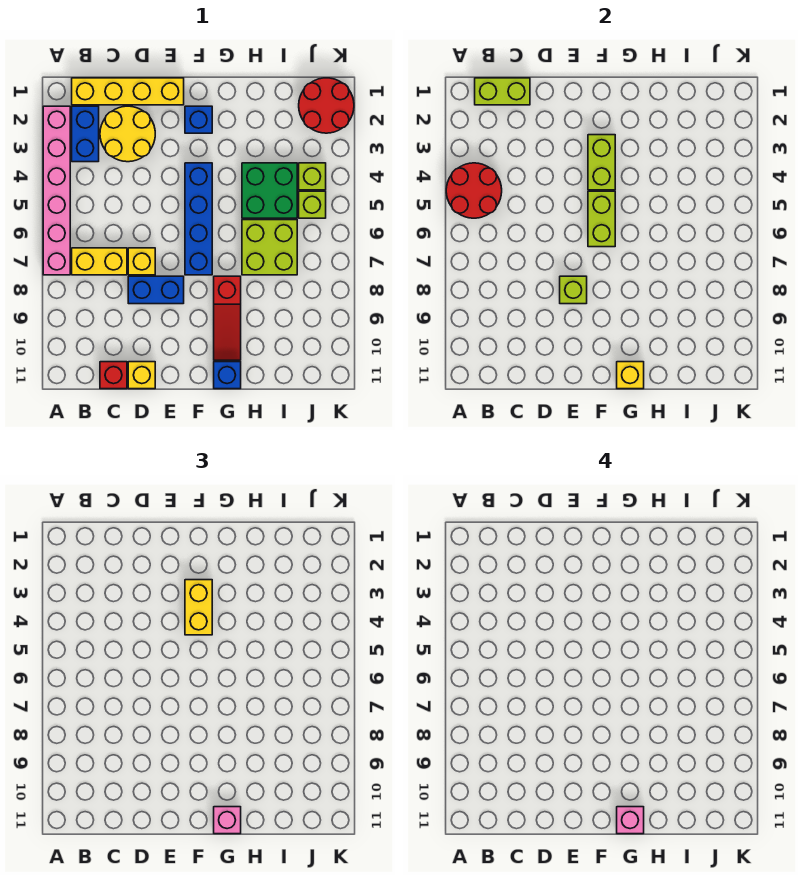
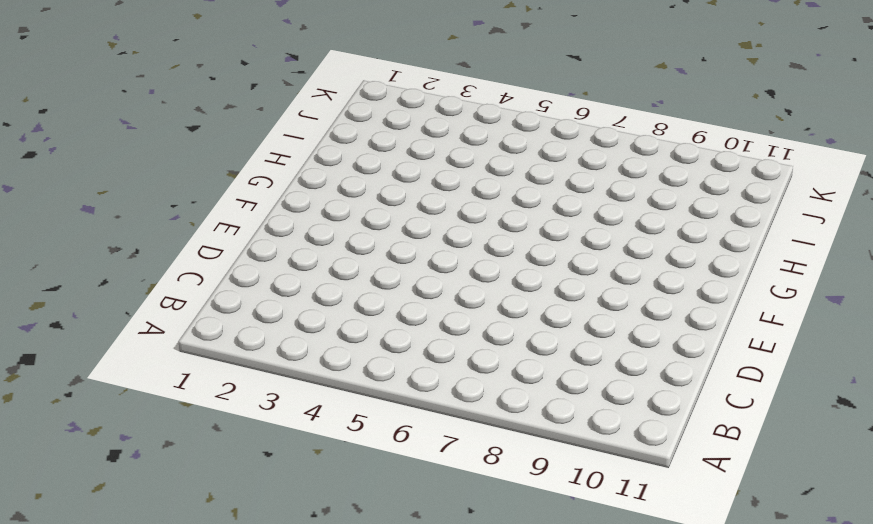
none -> pink brick A2:A7 level 1
none -> yellow brick B1:E1 level 1
none -> blue brick B2:B3 level 1

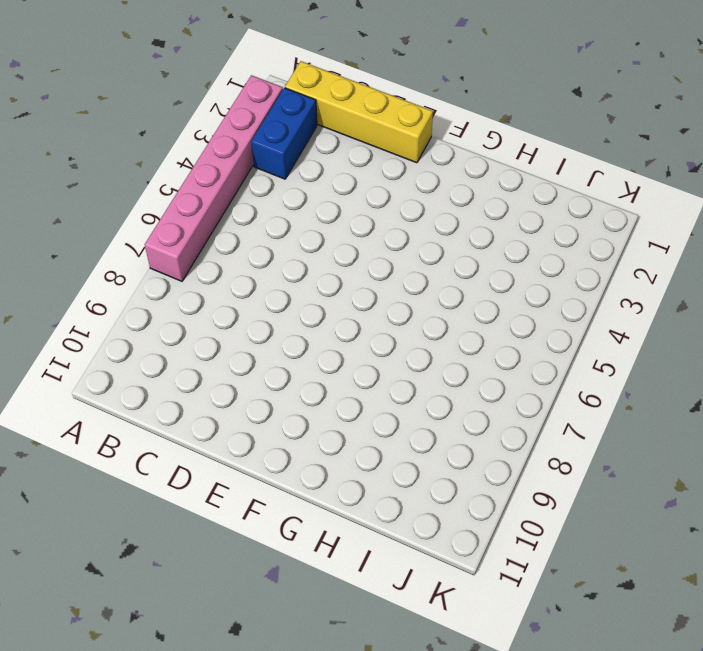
none -> yellow brick B7:C7 level 1
none -> yellow round brick C2:D3 level 1
none -> red brick C11 level 1

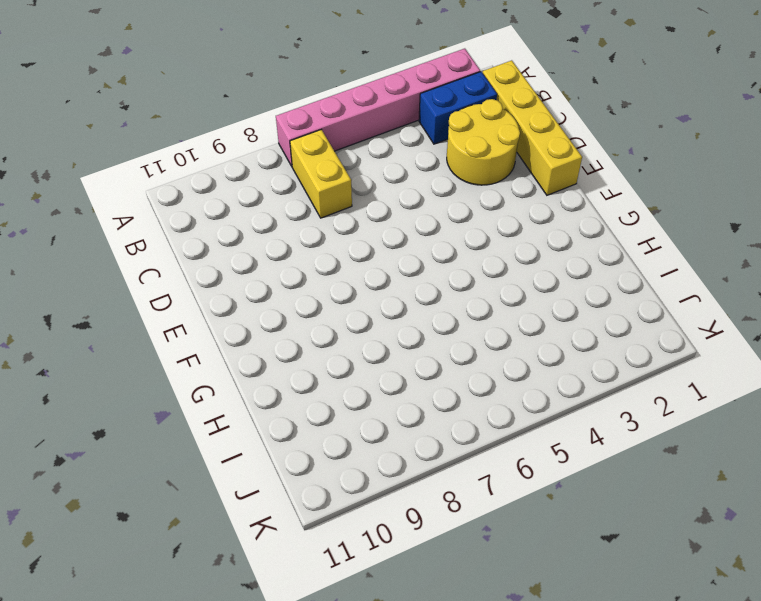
none -> red brick C11 level 1
none -> yellow brick D7 level 1
none -> blue brick D8:E8 level 1

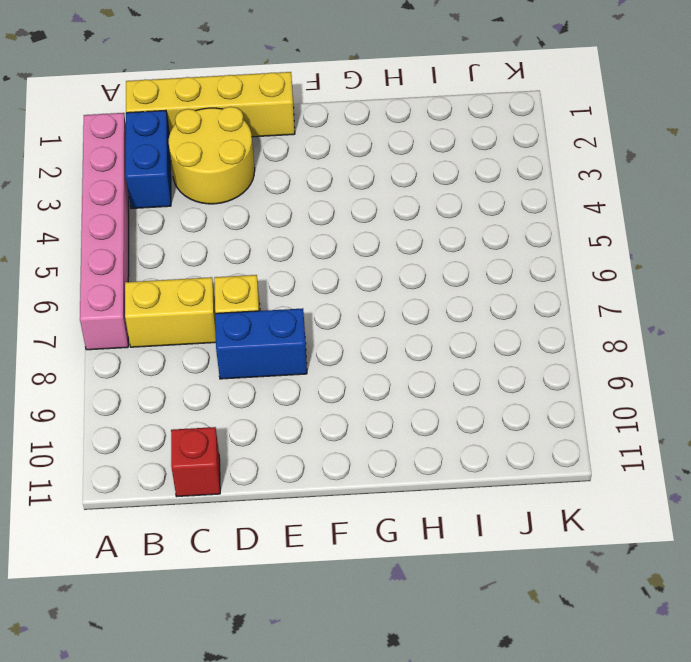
none -> yellow brick D11 level 1
none -> blue brick F2 level 1
none -> blue brick F4:F7 level 1

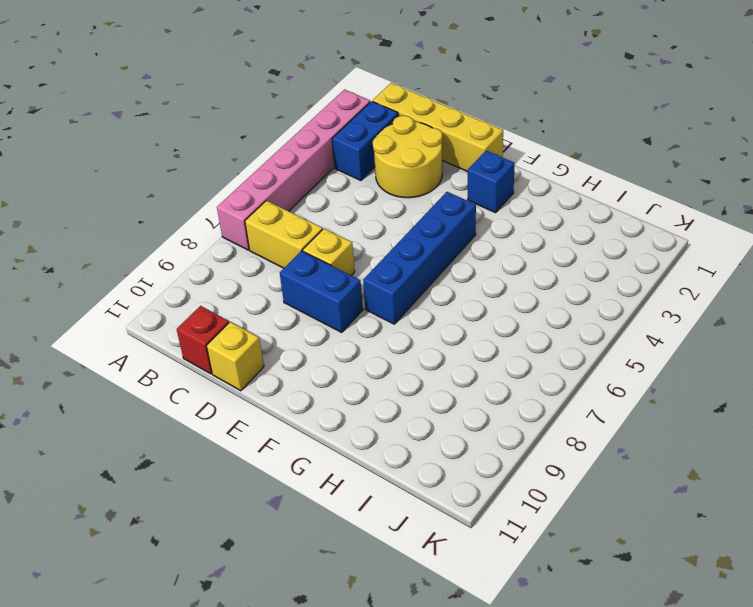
none -> red slope G8:G10 level 1 top 8
none -> blue brick G11 level 1
none -> green brick H4:I5 level 1

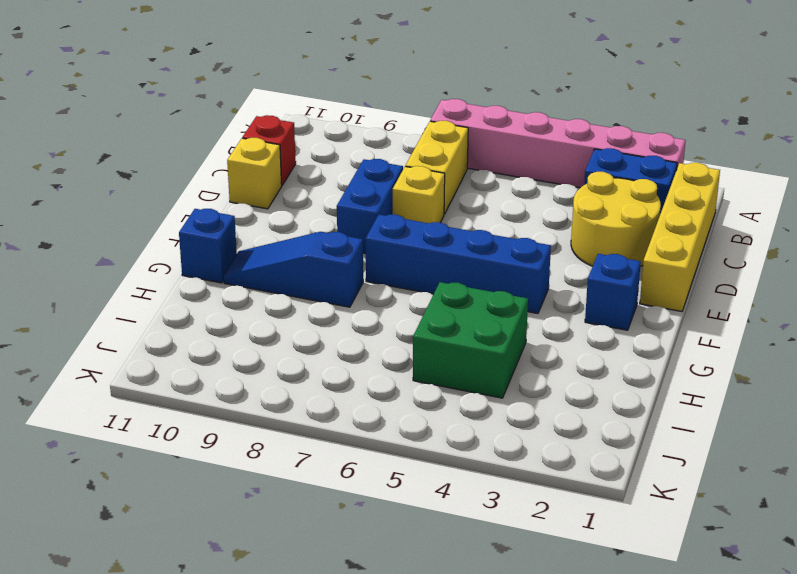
blue slope G8:G10 level 1 top 8 -> red slope G8:G10 level 1 top 8
none -> lime brick H6:I7 level 1
none -> red round brick J1:K2 level 1
none -> lime brick J4 level 1

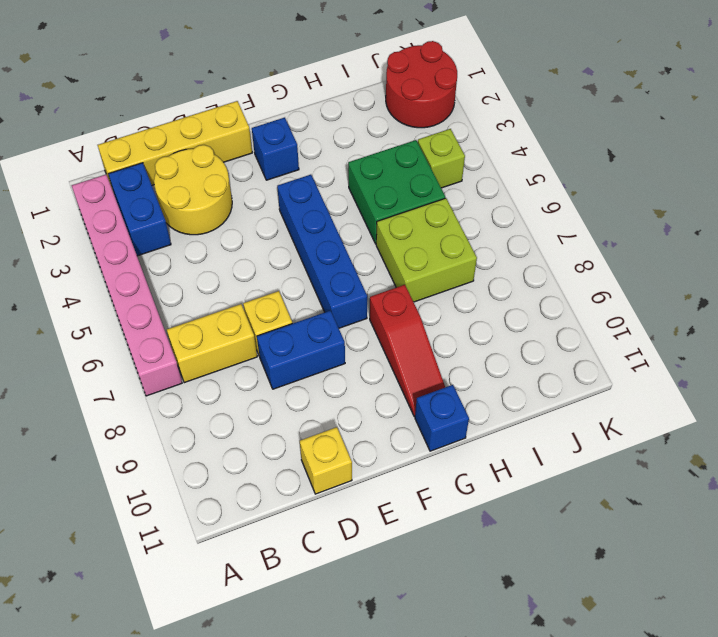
none -> red brick C11 level 1
none -> lime brick J5 level 1
none -> red round brick A4:B5 level 2

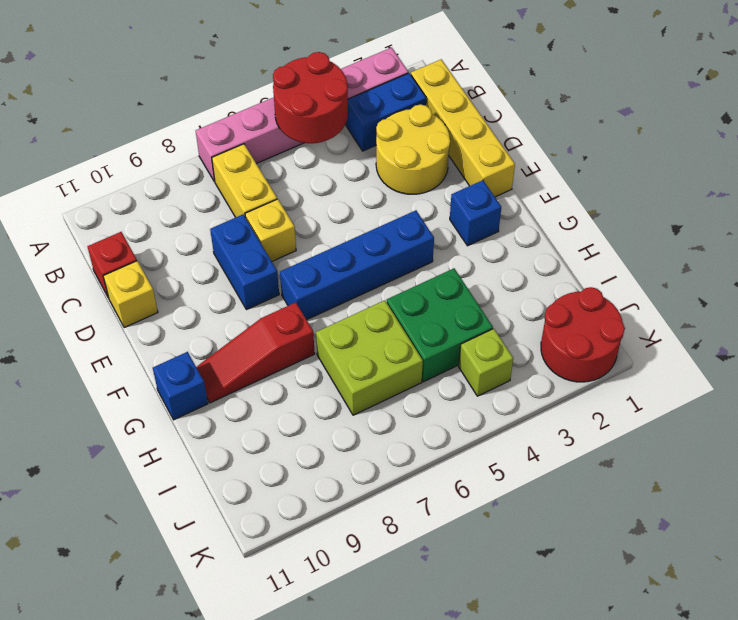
none -> lime brick J5 level 1
none -> lime brick B1:C1 level 2
none -> lime brick E8 level 2

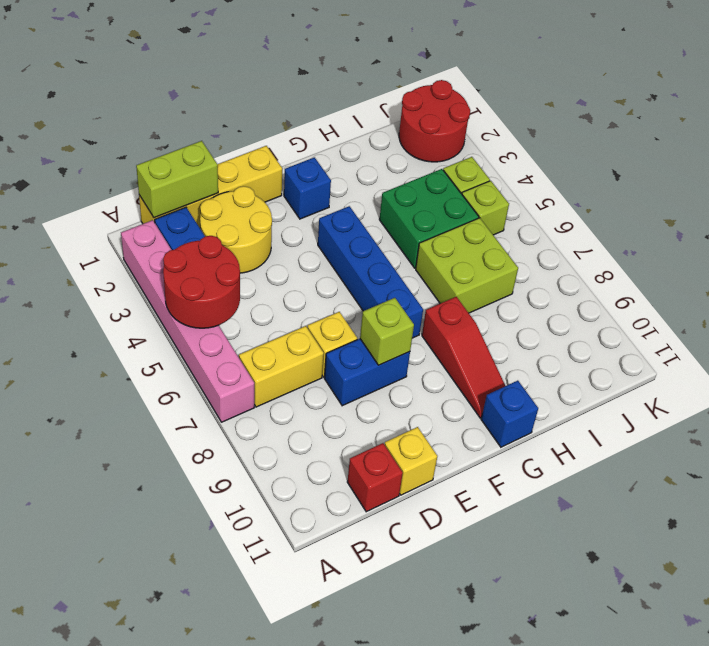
none -> lime brick F3:F4 level 2
none -> lime brick F5:F6 level 2
none -> yellow brick G11 level 2

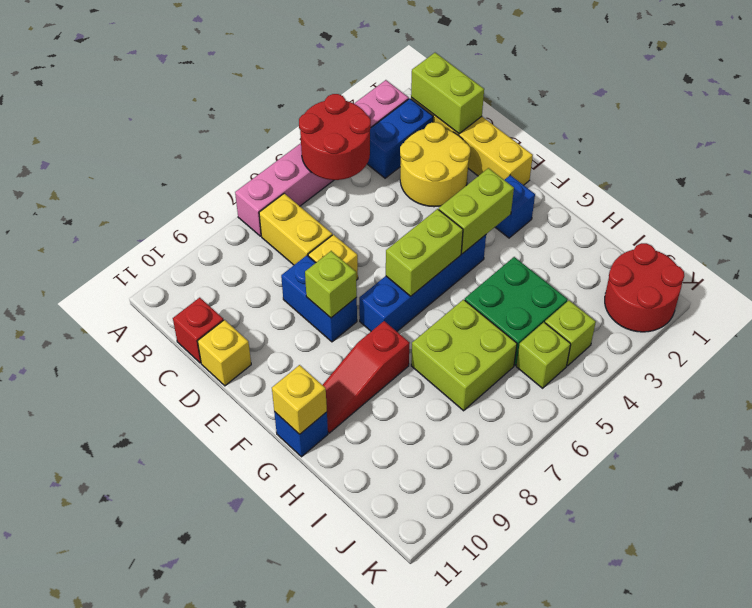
none -> yellow brick F3:F4 level 3
none -> pink brick G11 level 3
none -> pink brick G11 level 4

